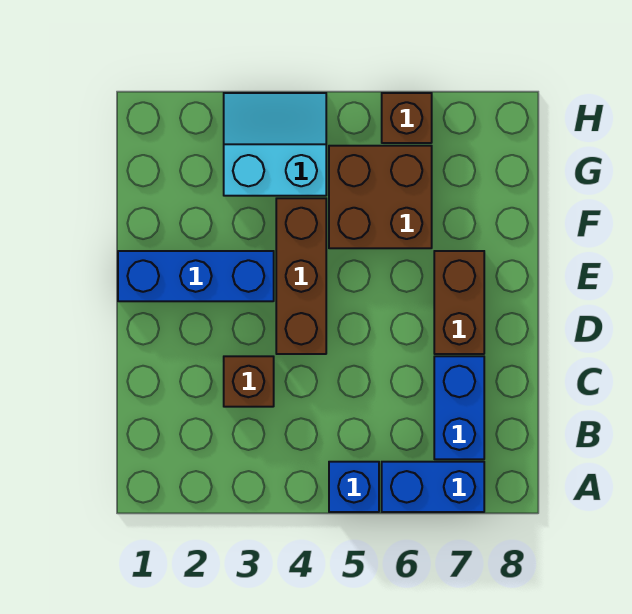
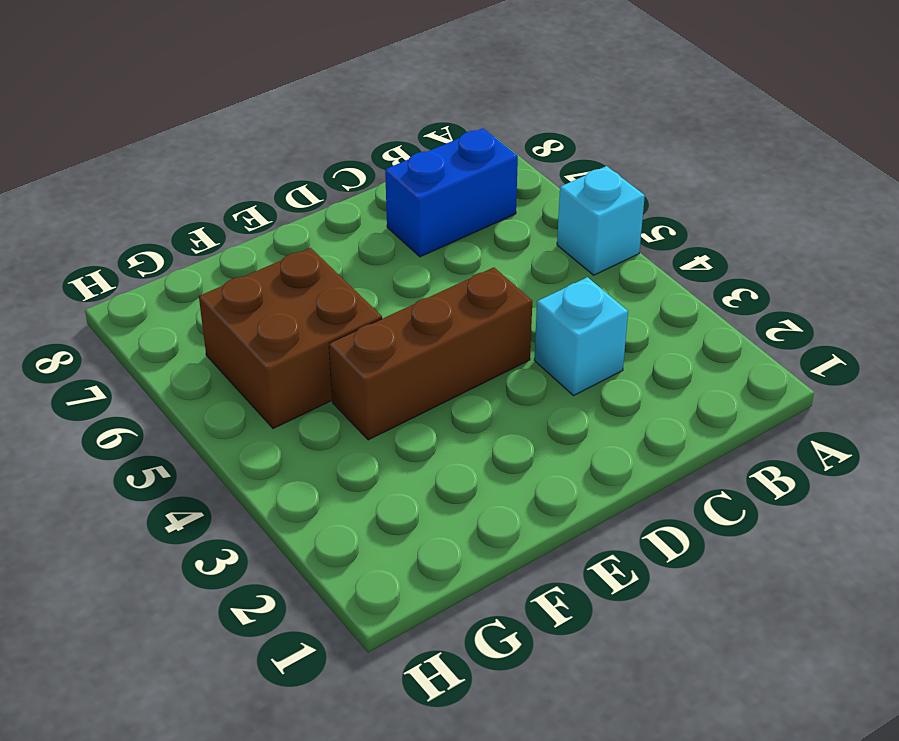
cyan brick A5 level 1 -> blue brick A5 level 1
cyan brick C3 level 1 -> brown brick C3 level 1
none -> blue brick A6:A7 level 1
none -> brown brick D7:E7 level 1

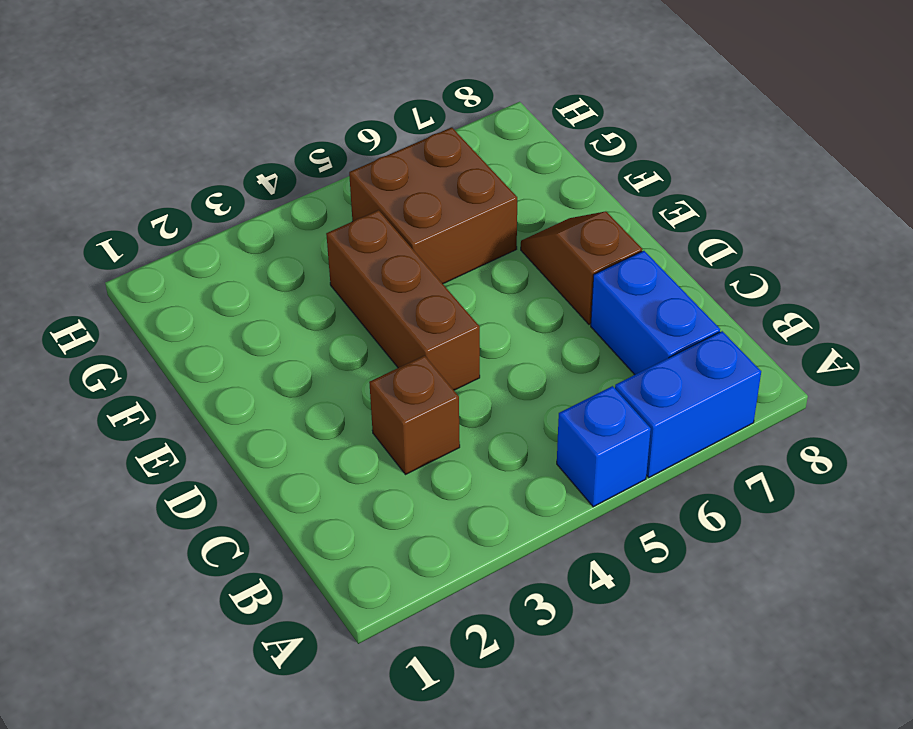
brown slope D7:E7 level 1 top D -> brown brick D7:E7 level 1
none -> blue brick E1:E3 level 1
none -> cyan slope G3:H4 level 1 top G

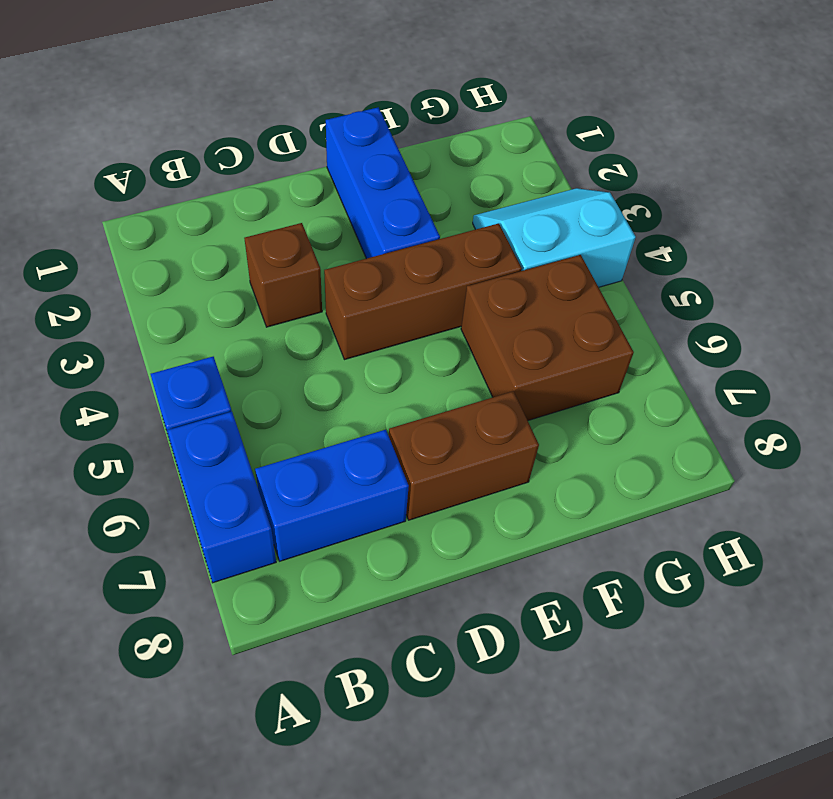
cyan slope G3:H4 level 1 top 4 -> cyan slope G3:H4 level 1 top G
none -> brown brick H6 level 1

